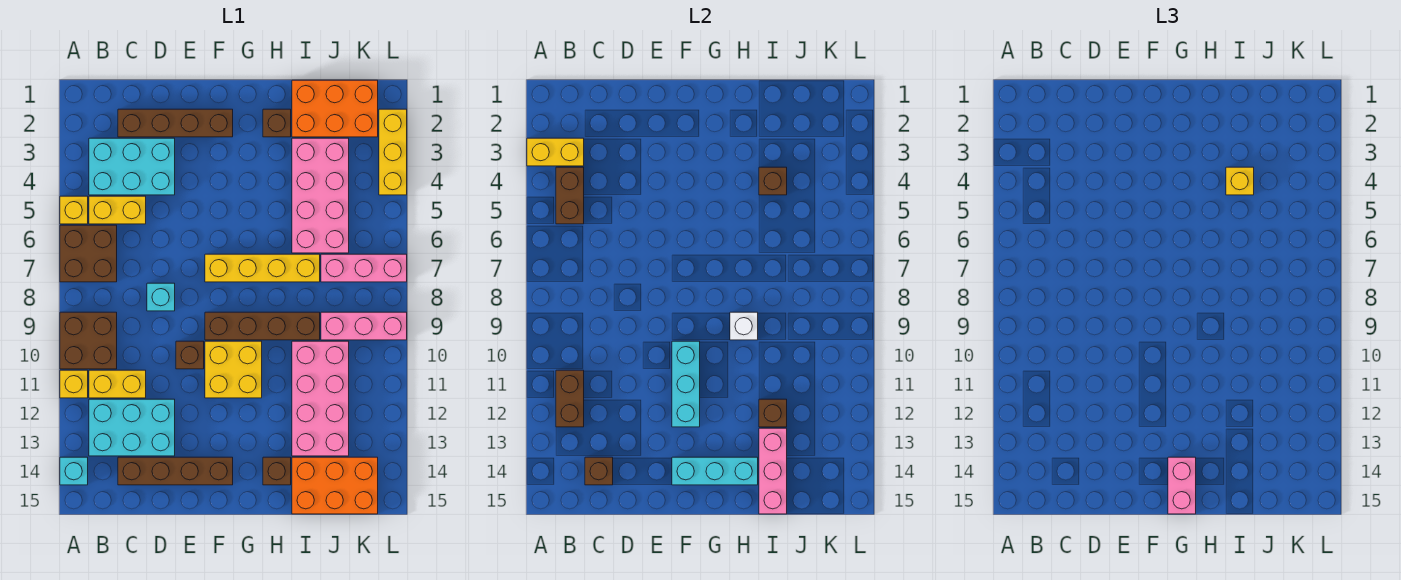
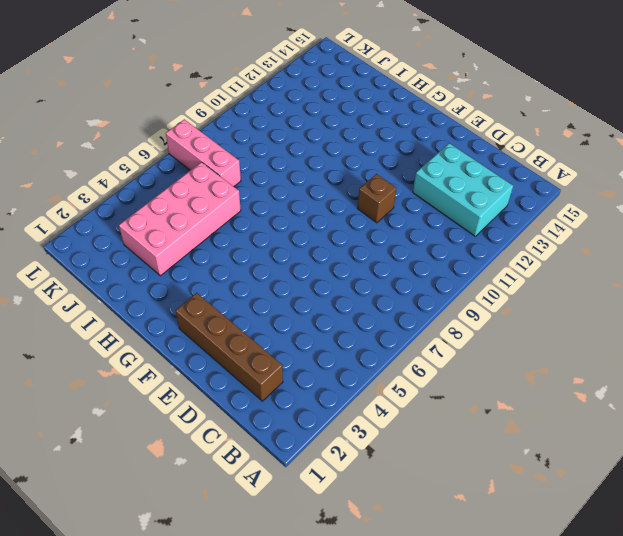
none -> yellow brick A5 level 1
none -> brown brick A6:B7 level 1
none -> brown brick A9:B10 level 1
none -> yellow brick A11 level 1

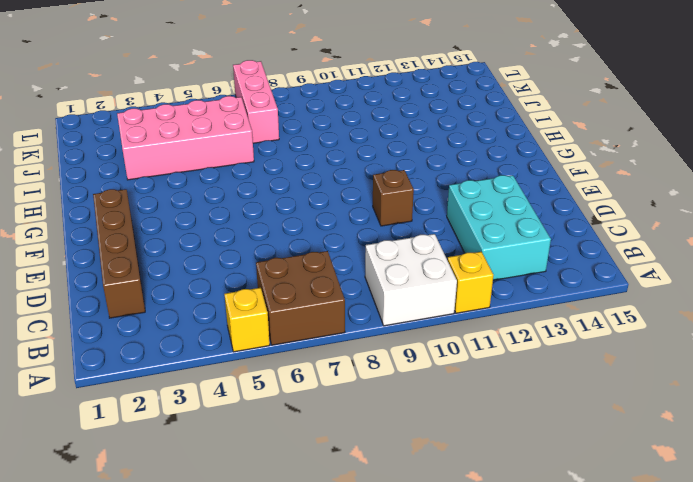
white brick A9:B10 level 1 -> brown brick A9:B10 level 1
none -> cyan brick A14 level 1
none -> cyan brick B3:D4 level 1
none -> yellow brick B5:C5 level 1
none -> yellow brick B11:C11 level 1

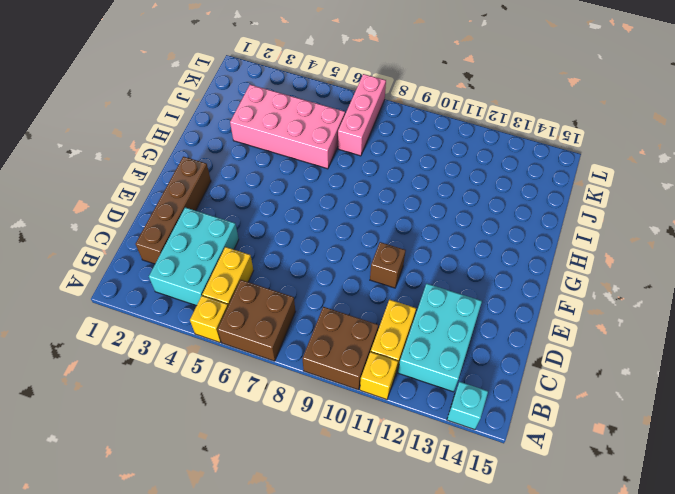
none -> brown brick C14:F14 level 1
none -> cyan brick D8 level 1
none -> yellow brick F7:I7 level 1
none -> brown brick F9:I9 level 1

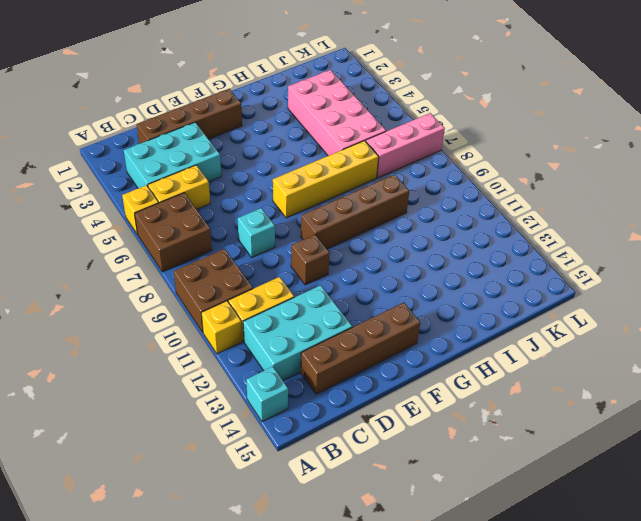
none -> yellow brick F10:G11 level 1
none -> brown brick H2 level 1
none -> brown brick H14 level 1
none -> orange brick I1:K2 level 1

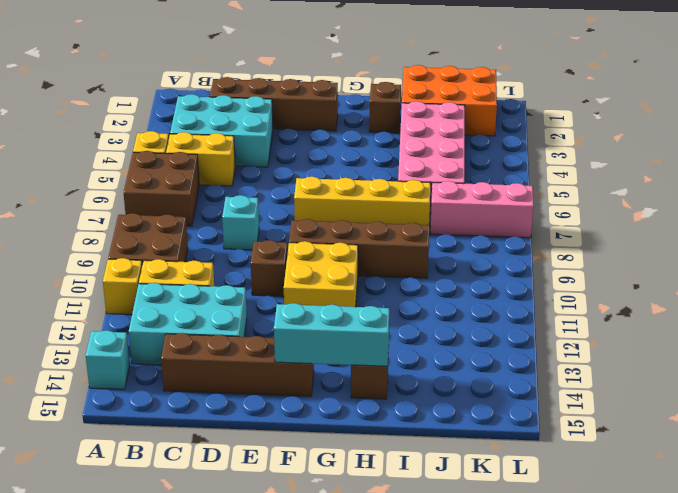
none -> pink brick I10:J13 level 1
none -> orange brick I14:K15 level 1
none -> pink brick J9:L9 level 1
none -> yellow brick L2:L4 level 1

